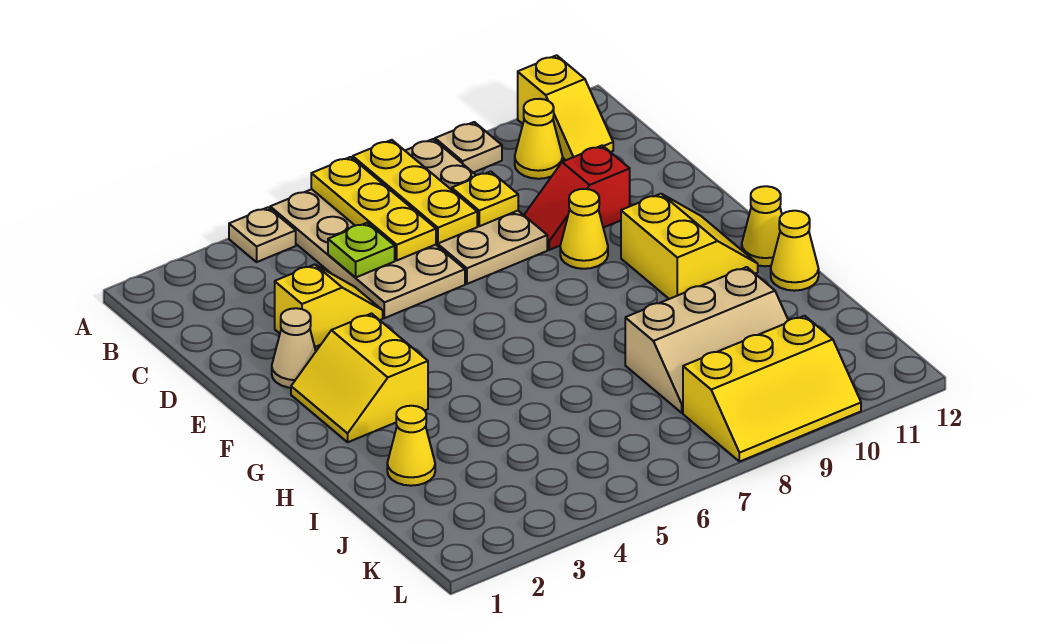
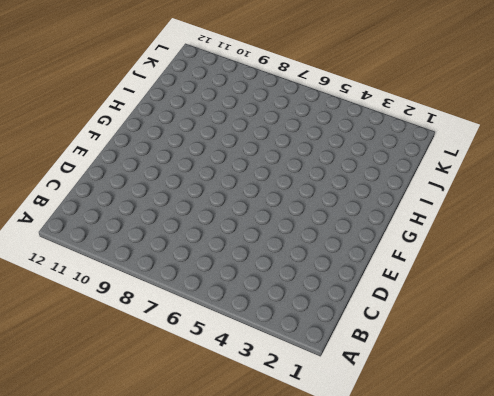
none -> tan plate A4 level 1
none -> tan plate A5:D6 level 1
none -> tan plate A7:D8 level 1

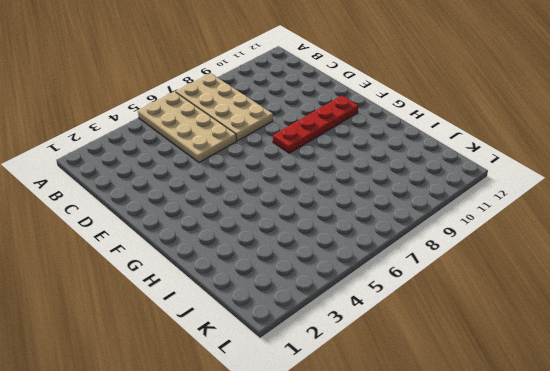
red plate F8:F11 level 1 -> yellow slope F10:G11 level 1 top 10
none -> tan plate A4 level 1
none -> tan plate A9 level 1
none -> yellow slope A11:B11 level 1 top A

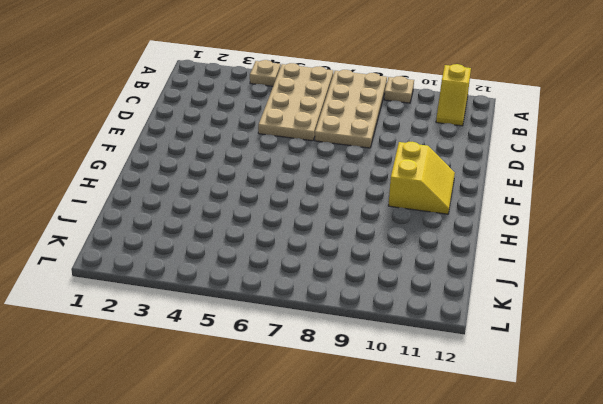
none -> yellow cone B10 level 1
none -> yellow slope D3:D4 level 1 top 3
none -> red slope D9:D10 level 1 top 10

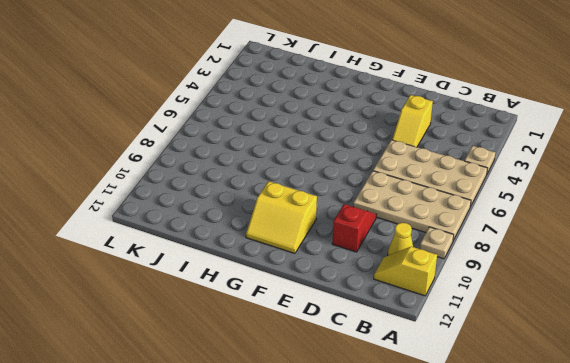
none -> tan cone E2 level 1
none -> yellow cone E9 level 1
none -> yellow slope F2:G3 level 1 top 3

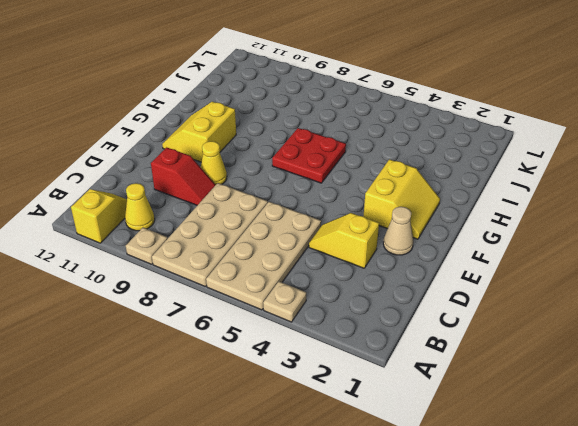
red plate G6:H7 level 1 -> none
none -> yellow cone G12 level 1
none -> yellow cone H12 level 1
none -> yellow cone I2 level 1

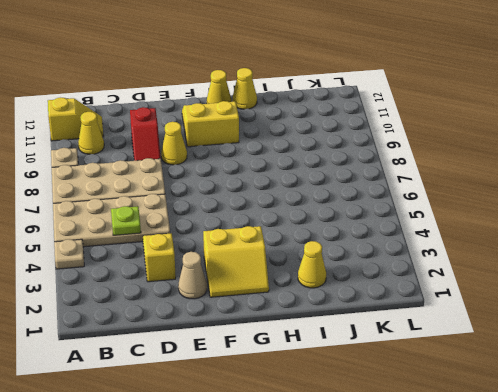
none -> tan slope I8:J10 level 1 top I
none -> yellow slope K8:L10 level 1 top K
none -> yellow plate A6:C6 level 2

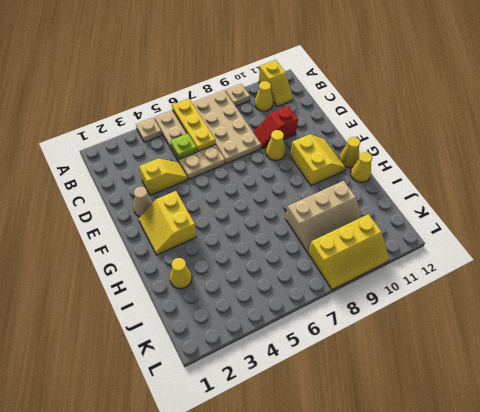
none -> yellow plate A7:C7 level 2
none -> yellow plate C8 level 2

